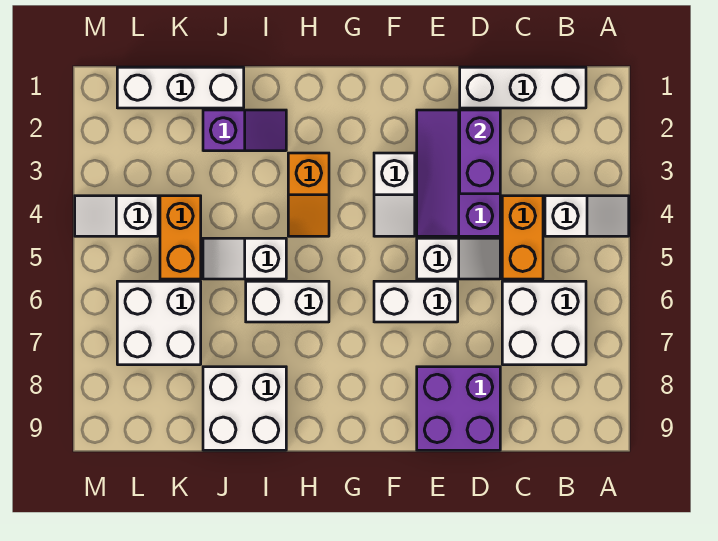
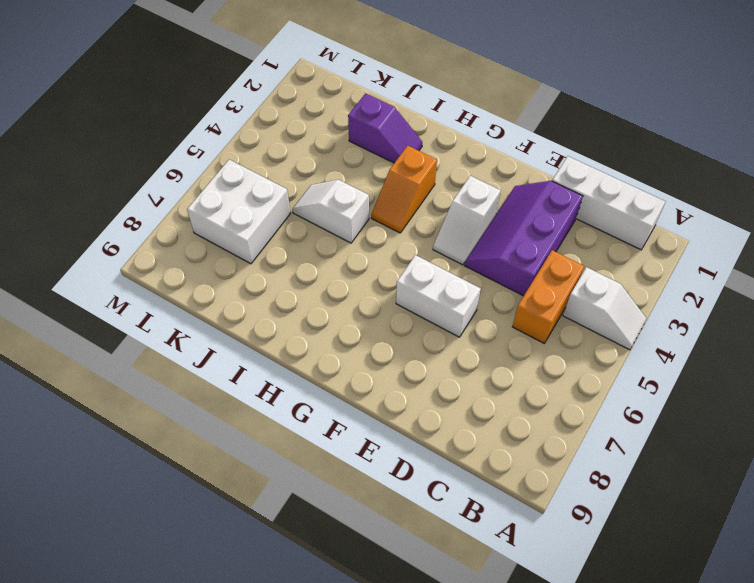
none -> white brick B6:C7 level 1
none -> white slope D5:E5 level 1 top E
none -> purple brick D8:E9 level 1

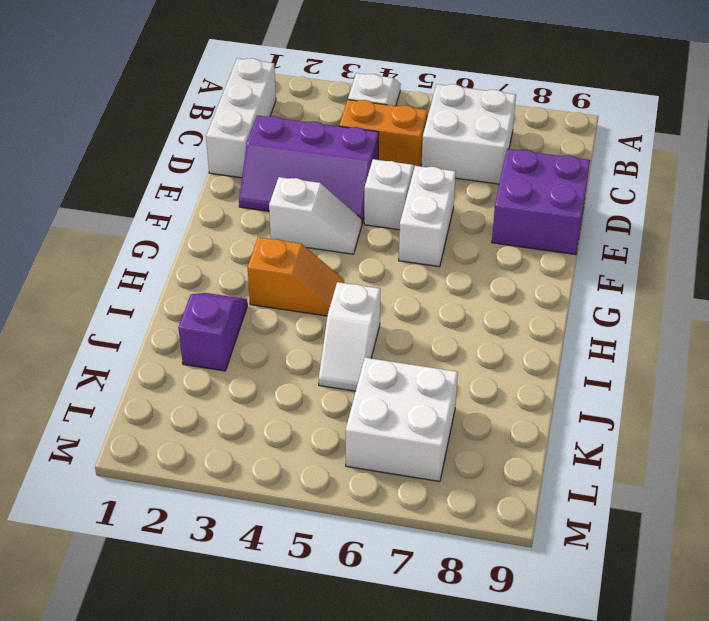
none -> white brick H6:I6 level 1
none -> white brick I8:J9 level 1
none -> white brick J1:L1 level 1

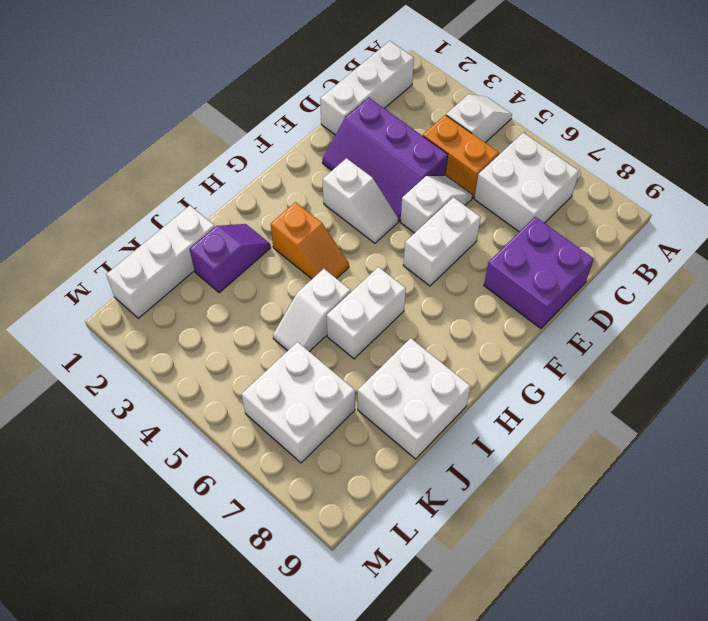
none -> orange brick K4:K5 level 1
none -> white slope L4:M4 level 1 top L
none -> purple brick D2:D3 level 2

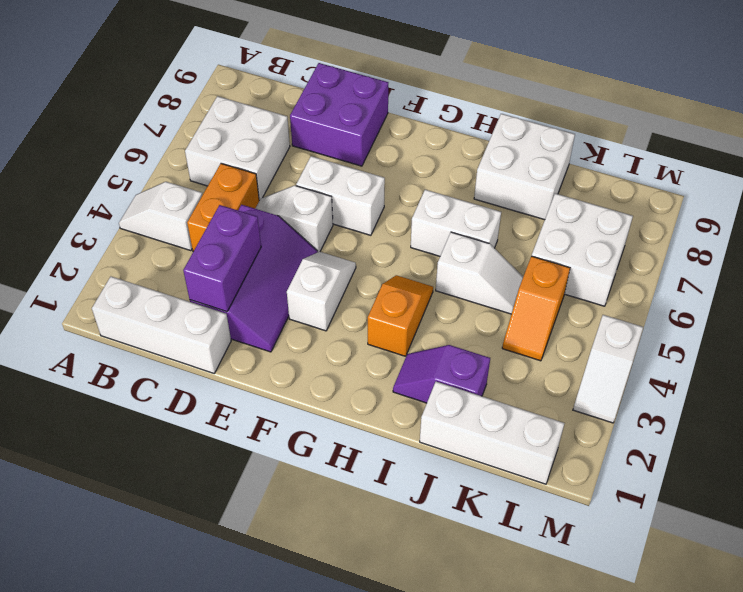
orange slope K4:K5 level 1 top 5 -> orange brick K4:K5 level 1
white slope M3:M4 level 1 top 4 -> white slope L4:M4 level 1 top L

